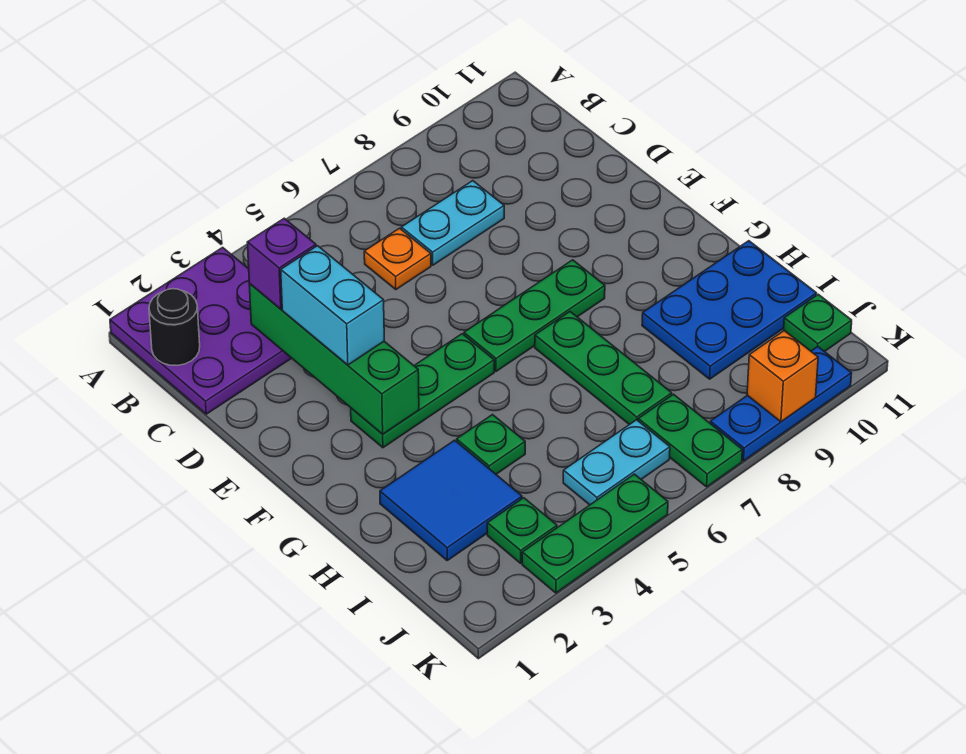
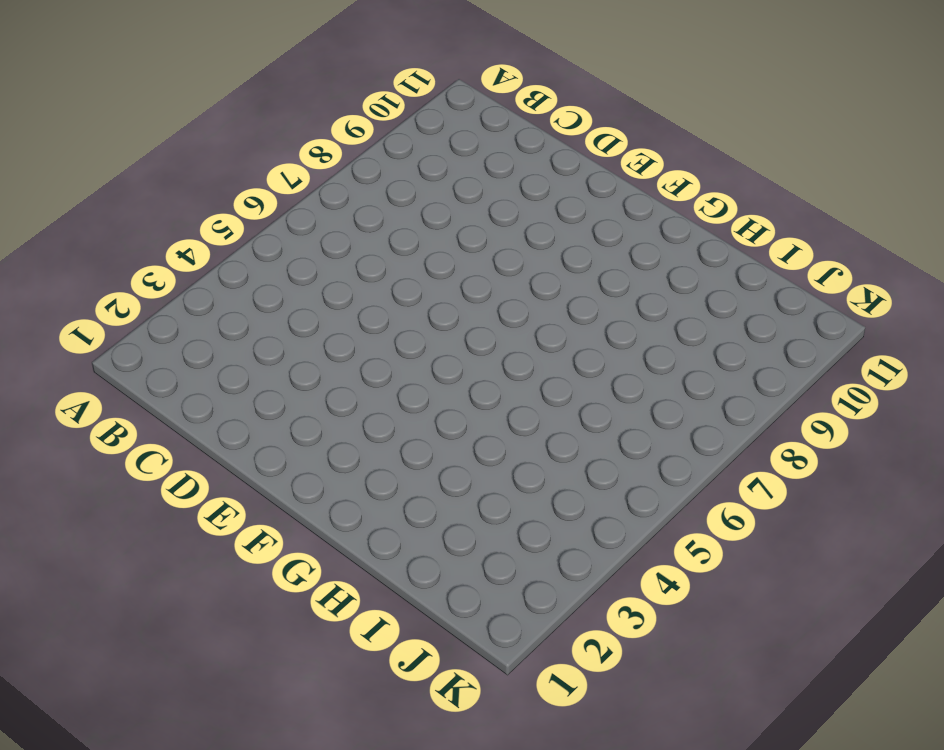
none -> purple plate A1:C3 level 1
none -> orange plate C6 level 1
none -> cyan plate C7:C8 level 1

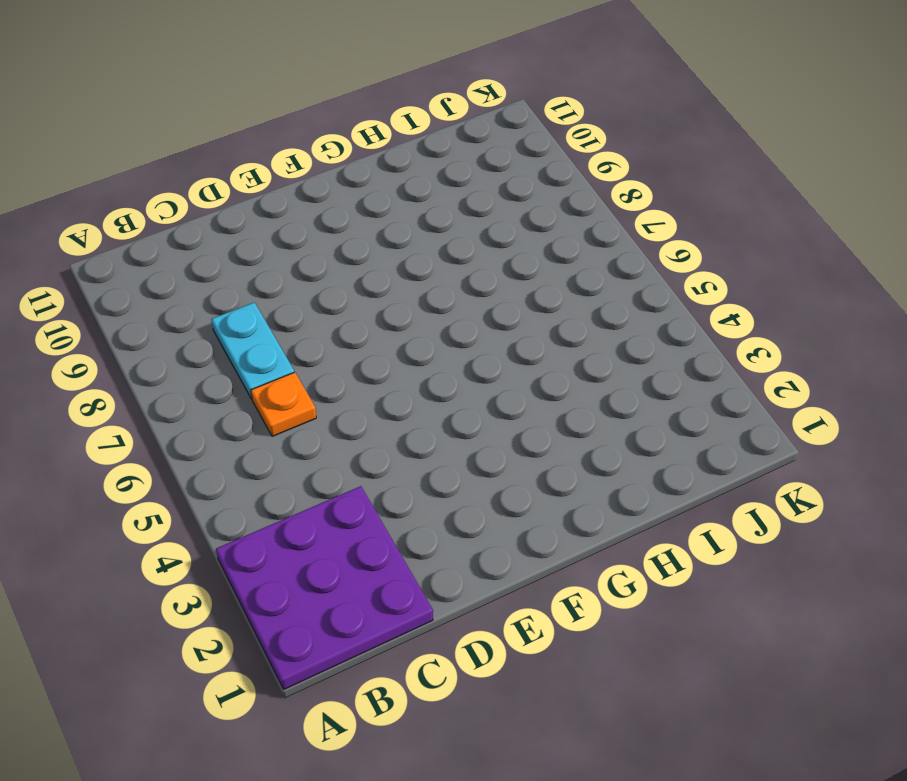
none -> green plate F3:F5 level 1
none -> green plate F6:F8 level 1
none -> green plate G7:I7 level 1

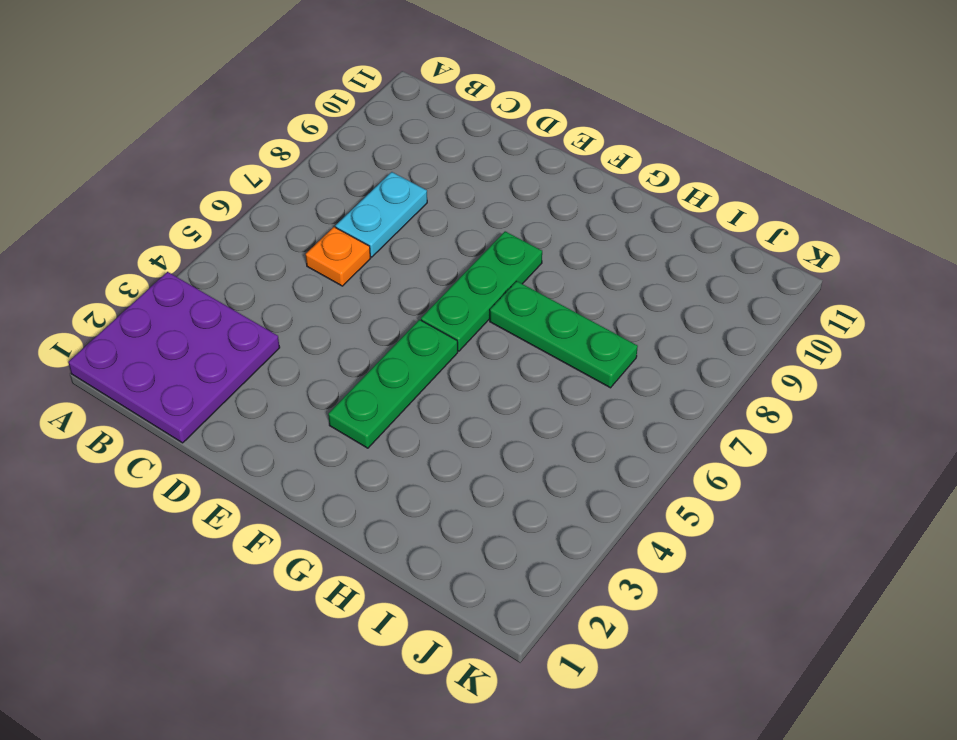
none -> blue tile H2:I3 level 1
none -> green plate H4 level 1
none -> blue plate H9:I11 level 1

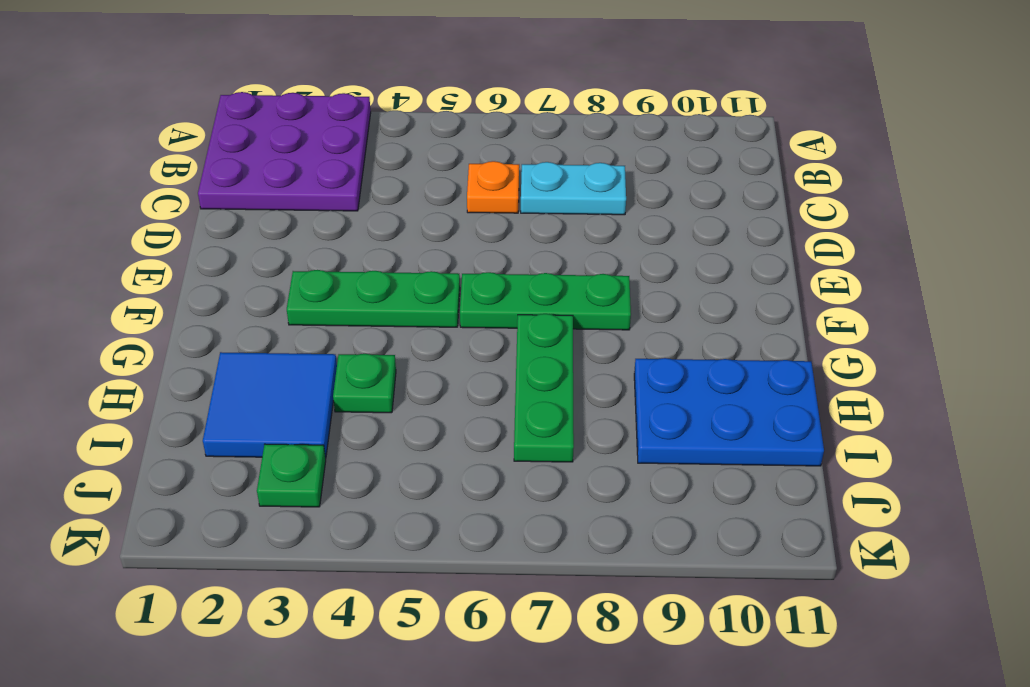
none -> cyan plate J5:J6 level 1
none -> green plate J7:K7 level 1
none -> green plate J11 level 1

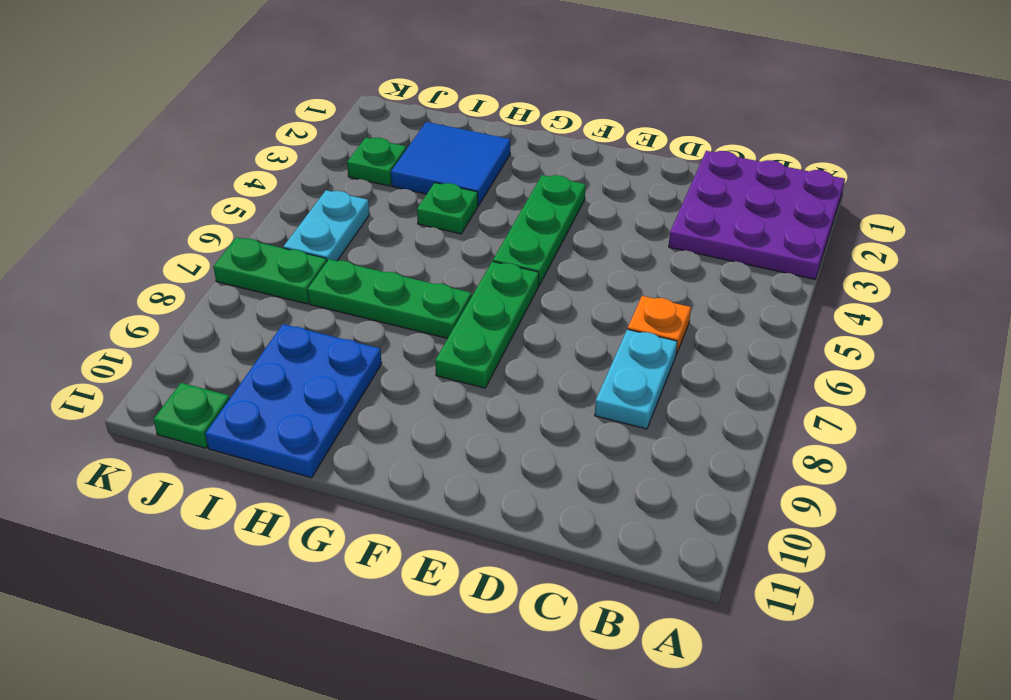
none -> green plate K3:K5 level 1
none -> blue plate K8:K10 level 1
none -> black round brick B1 level 2

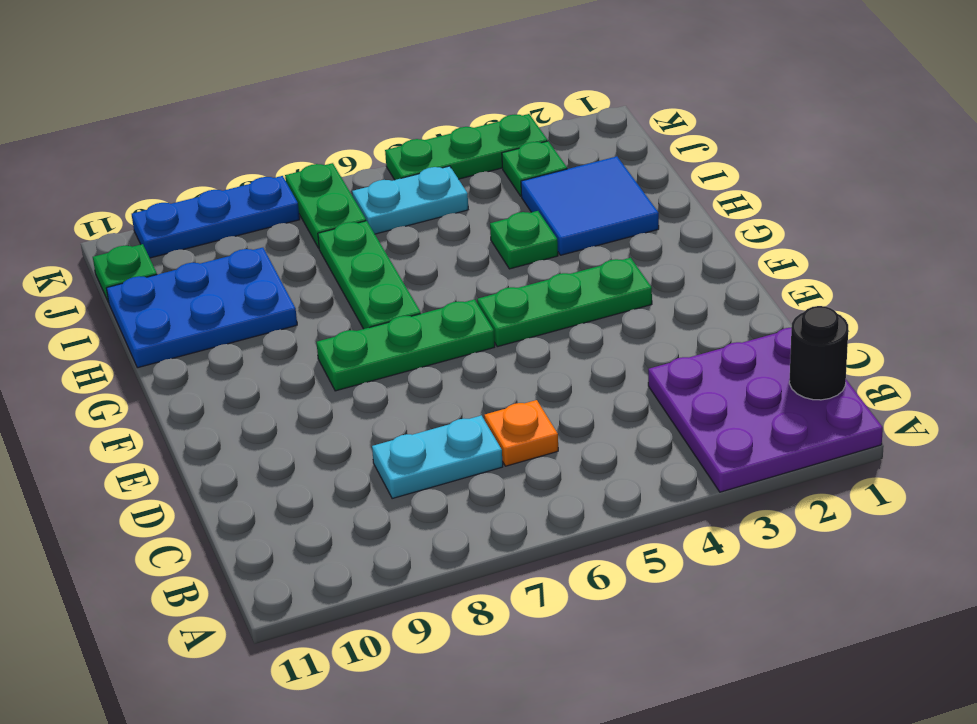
none -> green brick C3:F3 level 2
none -> orange brick K9 level 2
none -> purple brick C3 level 3

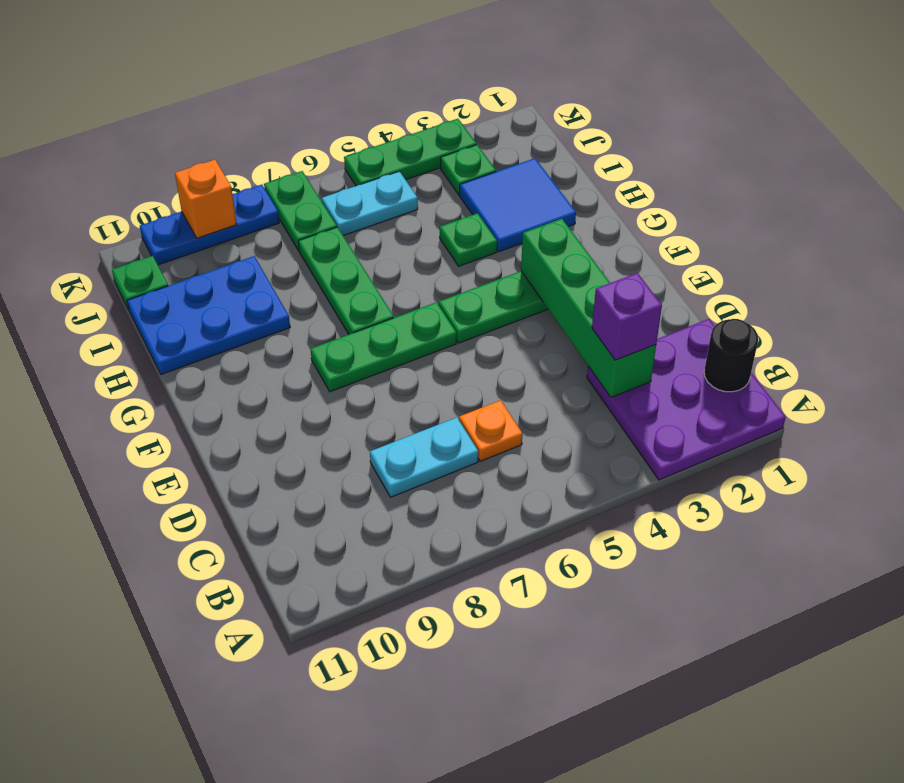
none -> cyan brick D3:E3 level 3

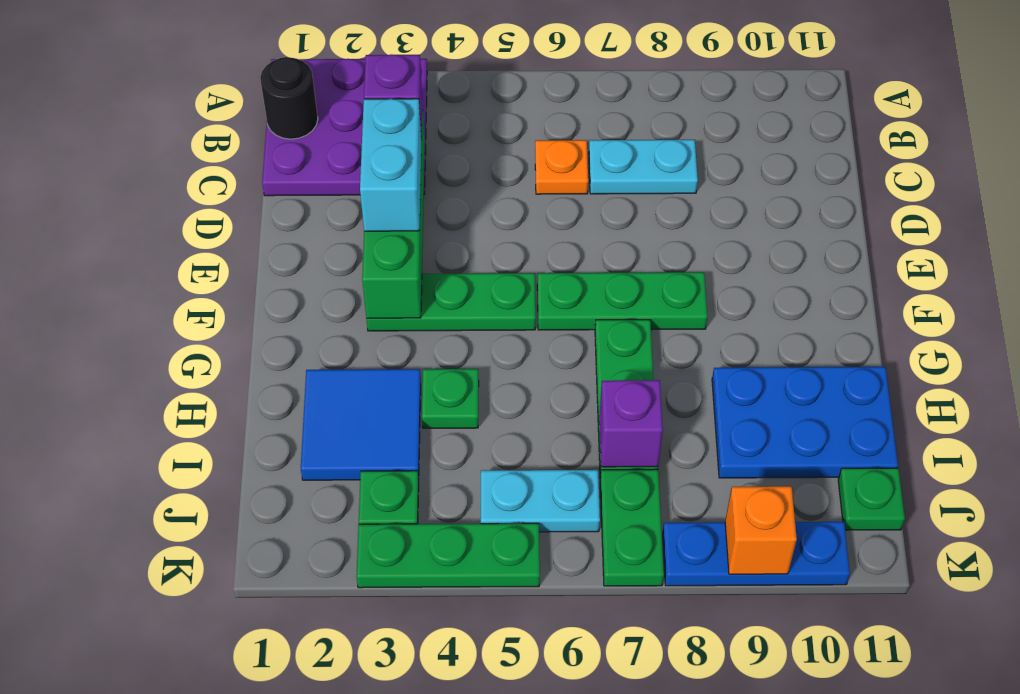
purple brick I7 level 2 -> none

